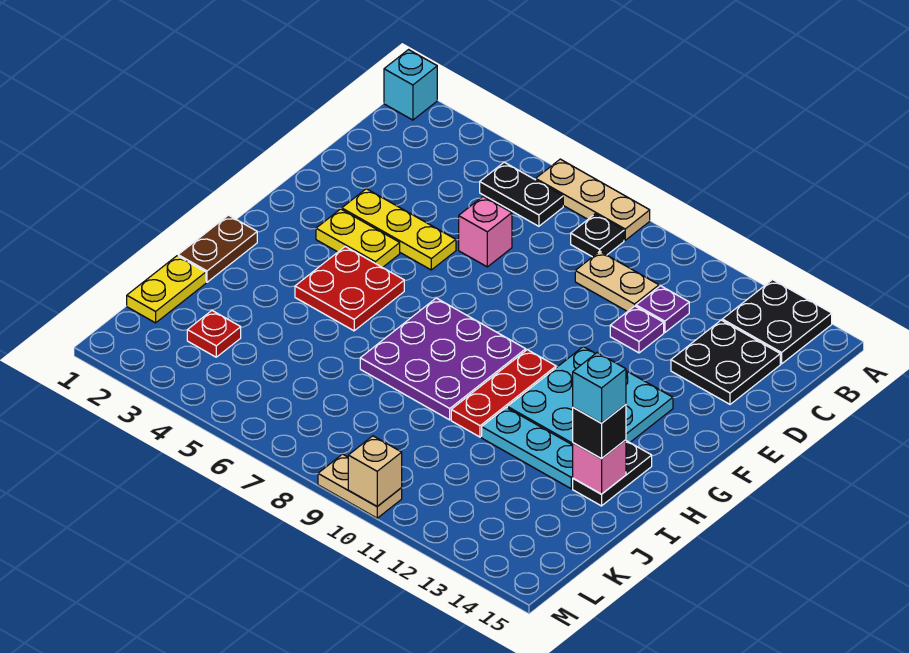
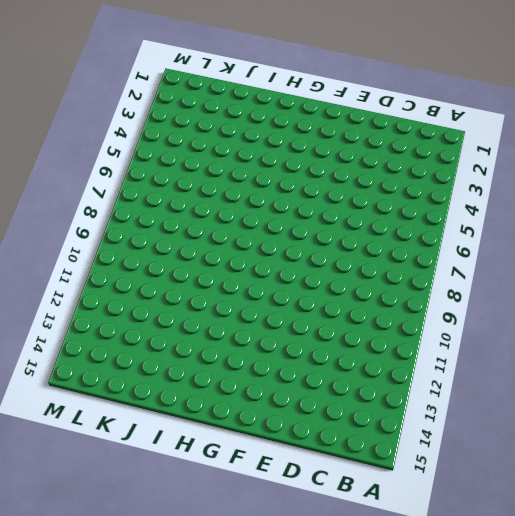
none -> cyan brick A1 level 1
none -> tan plate A6:A8 level 1
none -> black plate A13:B14 level 1

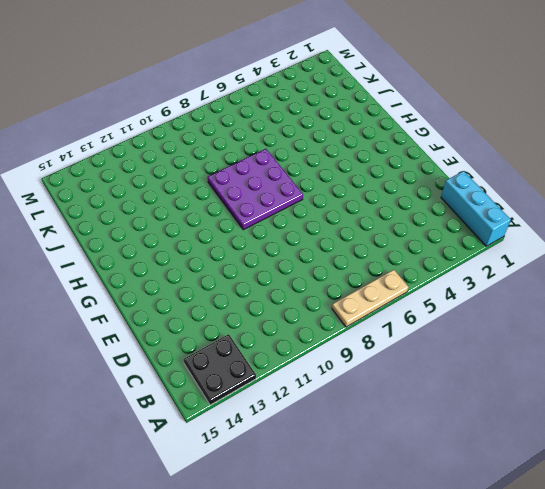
cyan brick A1:C1 level 1 -> cyan brick A1 level 1
none -> black plate B5:B6 level 1
none -> black plate B8 level 1
none -> tan plate C9:C10 level 1

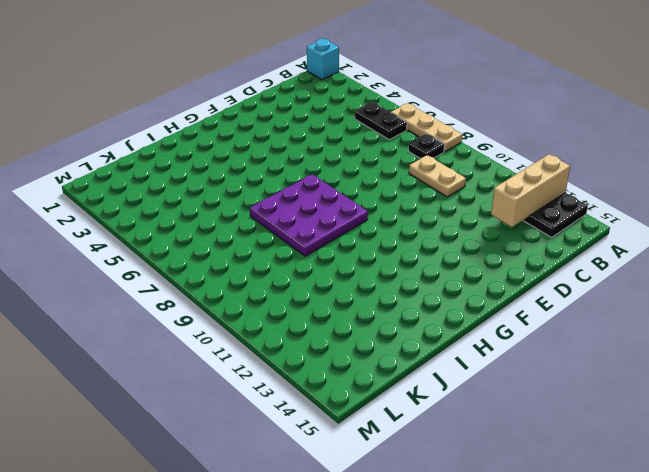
tan brick A13:C13 level 2 -> none
none -> purple plate C11 level 1
none -> black plate C13:D14 level 1
none -> pink brick D6 level 1

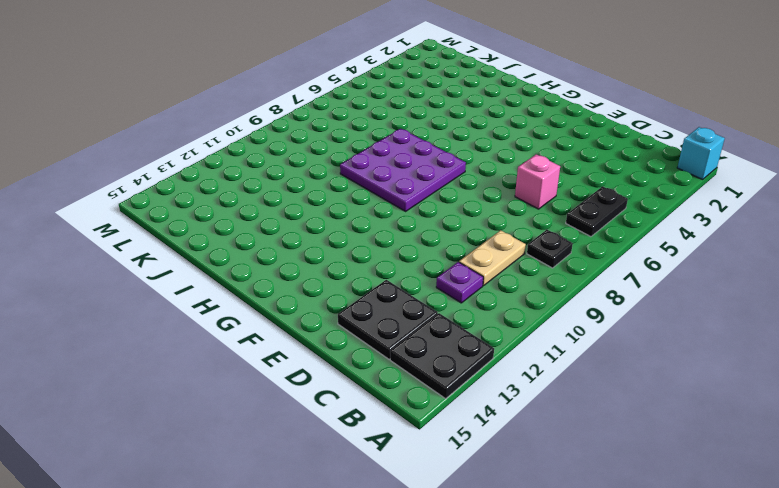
none -> tan plate A6:A8 level 1
none -> purple plate D11 level 1
none -> yellow plate E3:E5 level 1

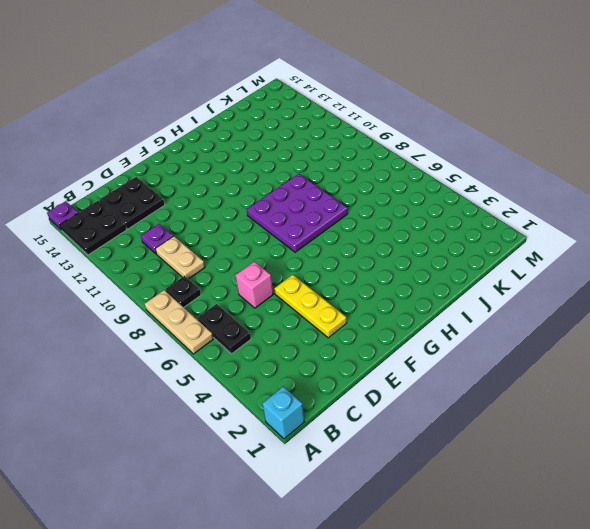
purple plate A15 level 1 -> purple plate D11 level 1
none -> yellow plate F3:F4 level 1
none -> cyan plate F11:H13 level 1
none -> red plate G4:H5 level 1

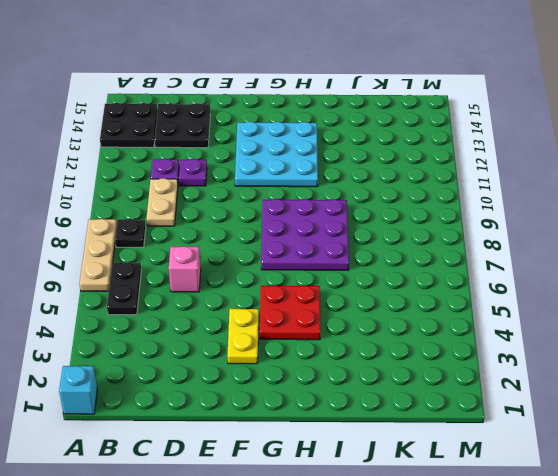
none -> yellow plate E3:E5 level 1
none -> red plate G10:I10 level 1
none -> brown plate H1:I1 level 1

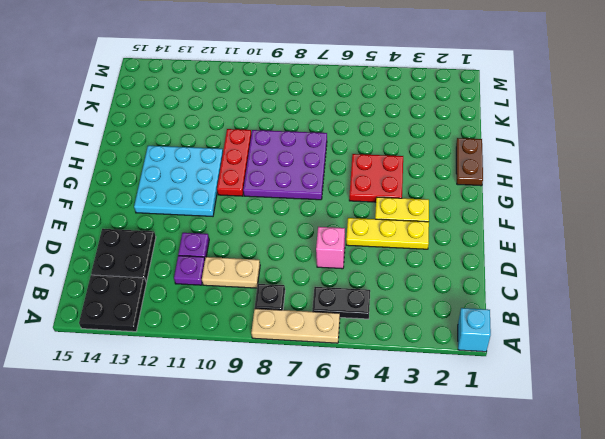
none -> black plate H14:I14 level 1
none -> cyan plate I11:I13 level 1
none -> yellow plate J1:K1 level 1

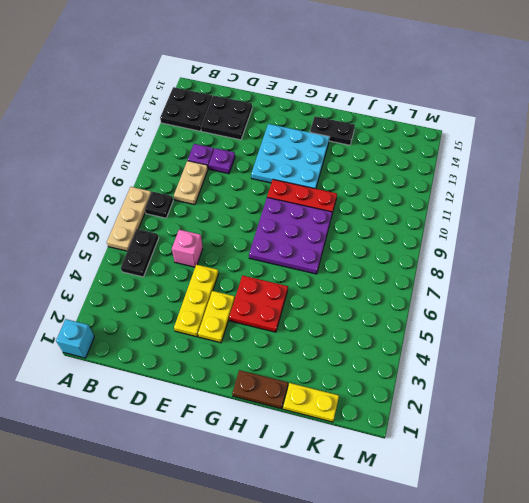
none -> cyan plate I11:I13 level 1
none -> red plate K3 level 1
none -> tan plate M9:M10 level 1

